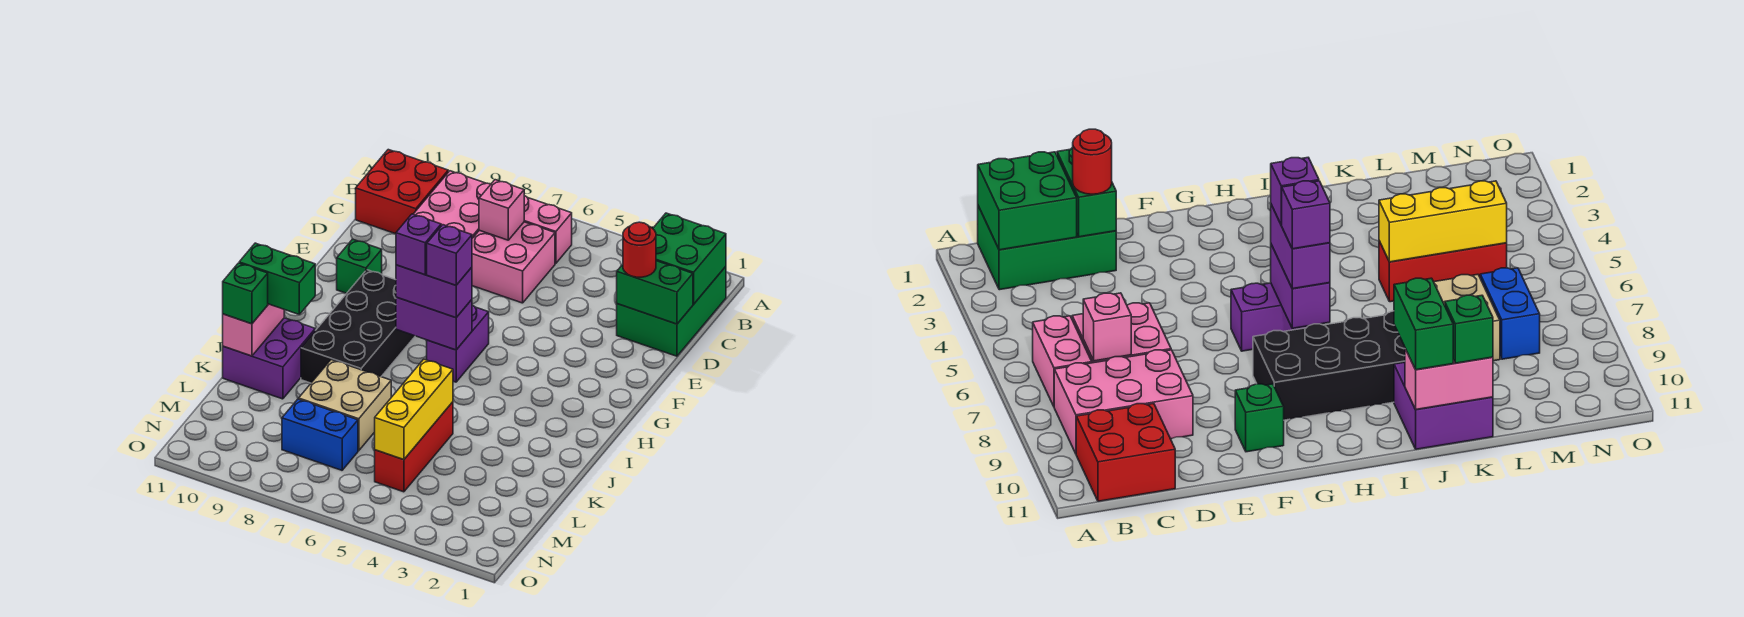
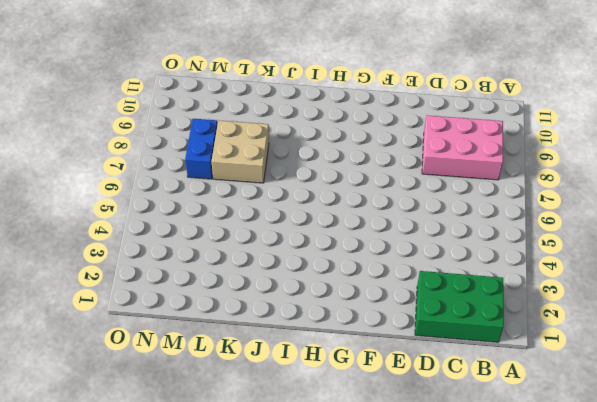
none -> pink brick B6:B7 level 1
none -> red brick B10:C11 level 1
none -> pink brick C6:D7 level 1

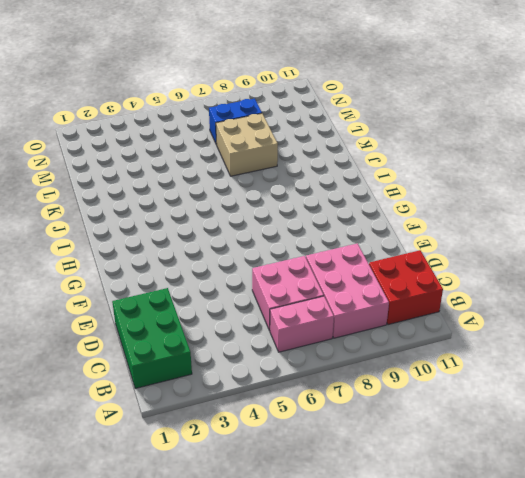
none -> green brick F10 level 1
none -> purple brick G6:H6 level 1
none -> black brick G8:J9 level 1

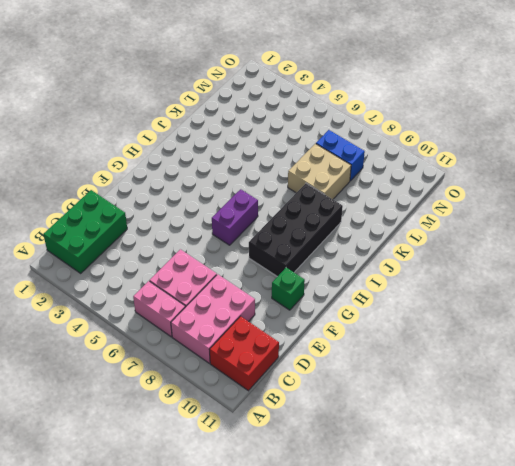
none -> purple brick J10:K11 level 1
none -> red brick K5:M5 level 1
none -> green brick B1:C2 level 2

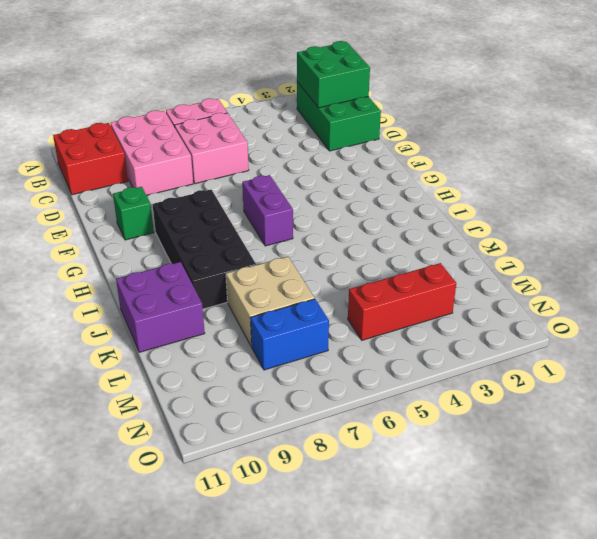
red brick M3:M5 level 1 -> red brick K5:M5 level 1
none -> pink brick C7 level 2
none -> green brick D1:D2 level 2
none -> purple brick H6:H7 level 2

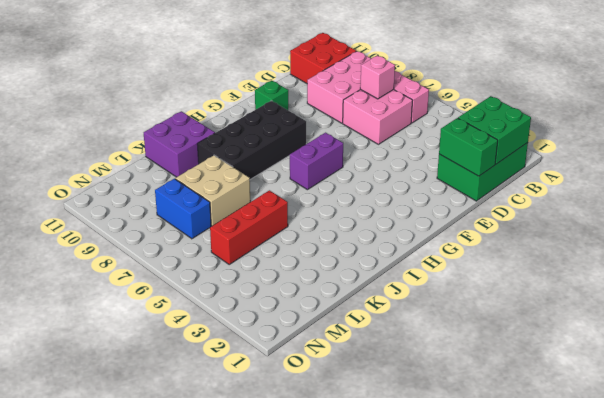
none -> purple brick H6:H7 level 2
none -> pink brick J11:K11 level 2
none -> yellow brick K5:M5 level 2

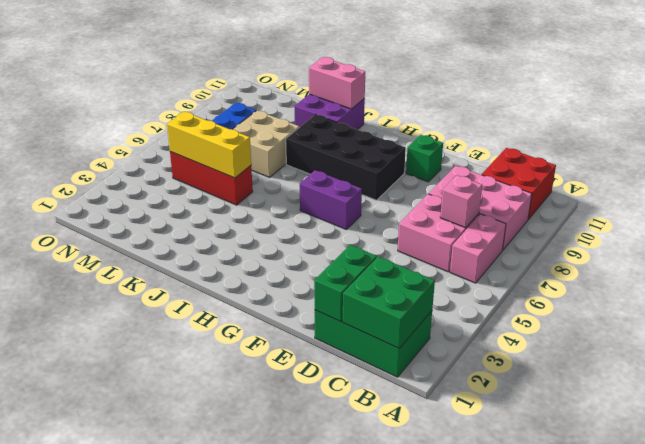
none -> purple brick H6:H7 level 2
none -> red round brick D2 level 3
none -> purple brick H6:H7 level 3

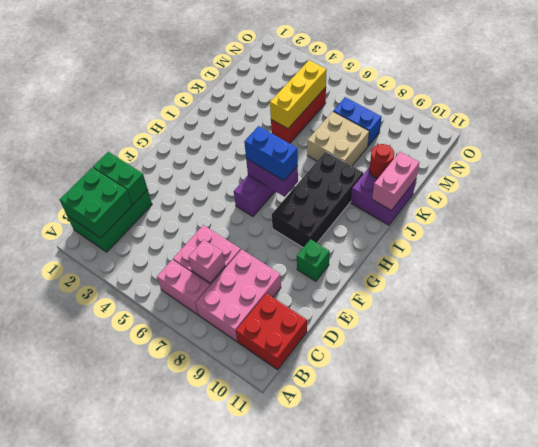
blue brick H6:H7 level 3 -> purple brick H6:H7 level 3
red round brick K10 level 2 -> red round brick D2 level 3
none -> green brick J10:J11 level 3
none -> green brick K11 level 3
none -> purple brick H6 level 4

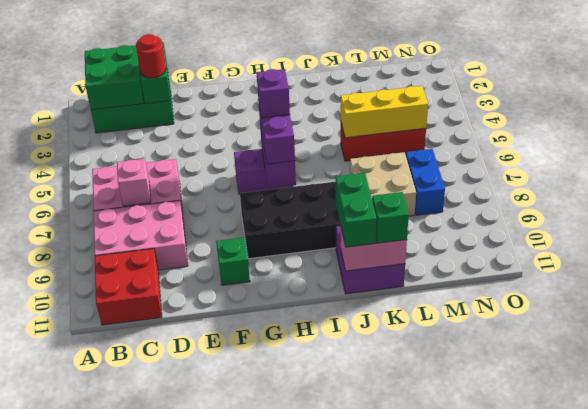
none -> purple brick H7 level 4

